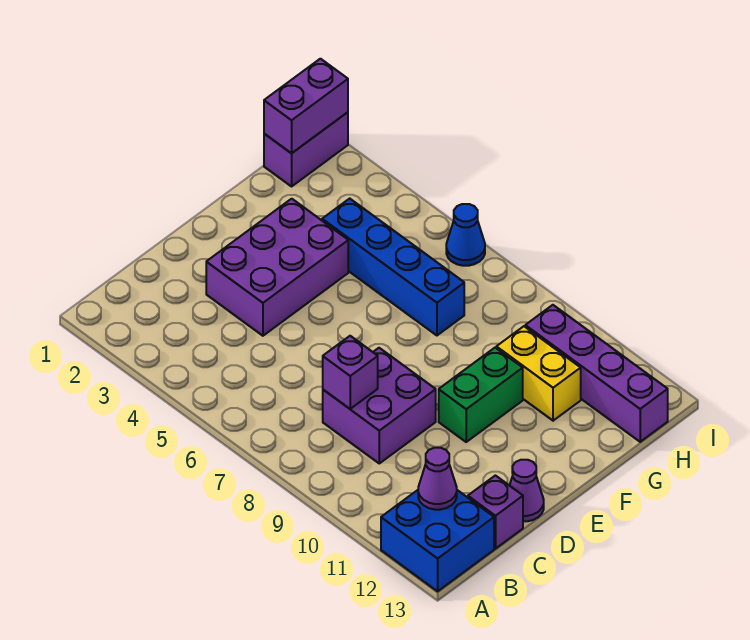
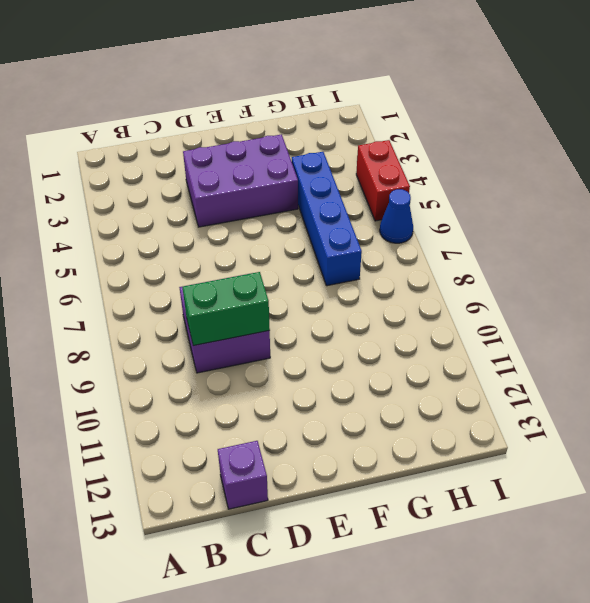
green brick C9:D9 level 2 -> green brick E10:F10 level 1
red brick I4:I5 level 1 -> none
none -> blue brick A12:B13 level 1
none -> purple cone D13 level 1
none -> yellow brick G10:G11 level 1

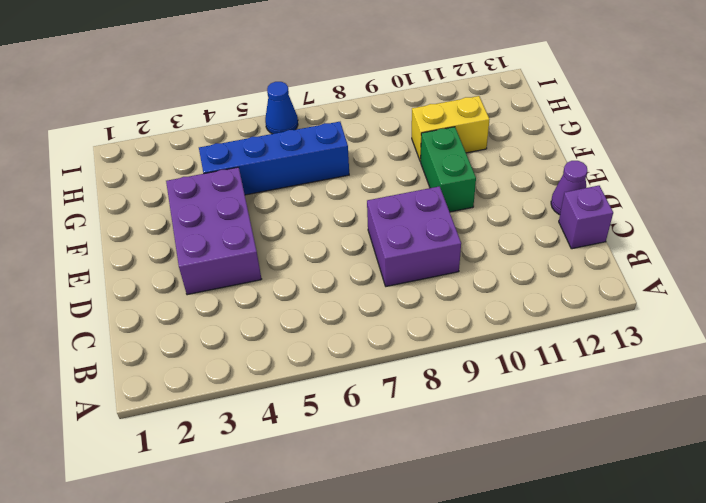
none -> blue brick A12:B13 level 1
none -> purple brick H1:I1 level 1
none -> purple brick H10:H13 level 1

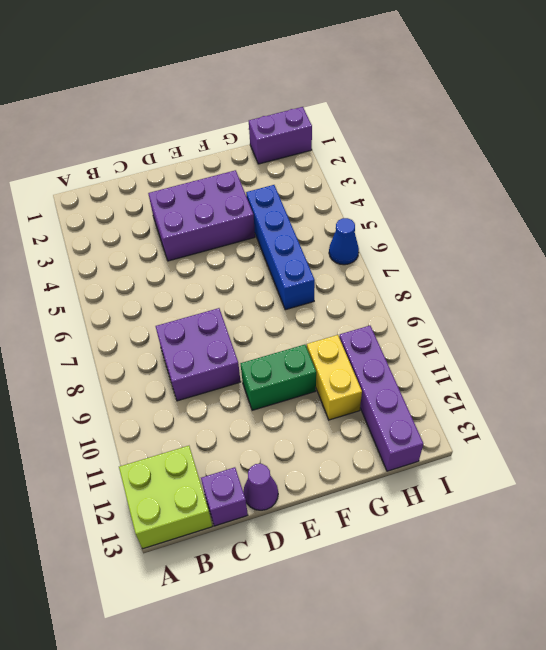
lime brick A12:B13 level 1 -> blue brick A12:B13 level 1
none -> purple cone B12 level 2
none -> purple brick C8 level 2
none -> purple brick H1:I1 level 2

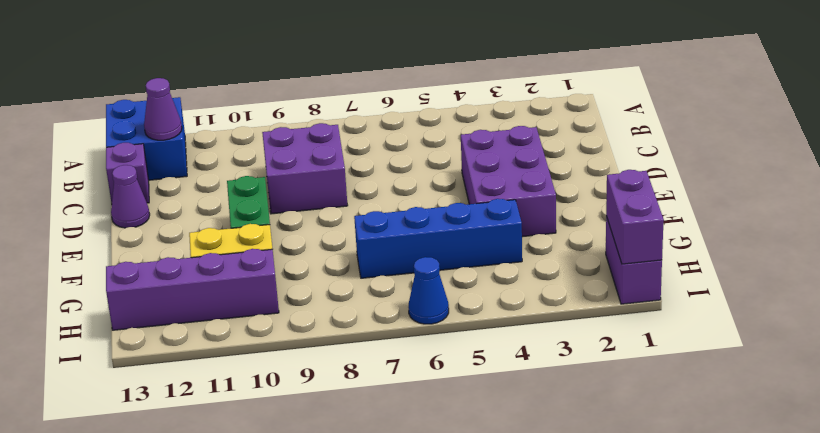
none -> purple brick C8 level 2

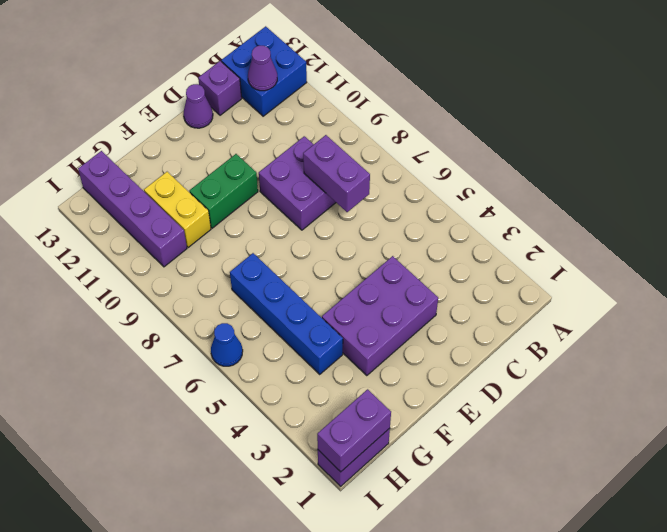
purple brick C7:C8 level 2 -> purple brick C8 level 2

